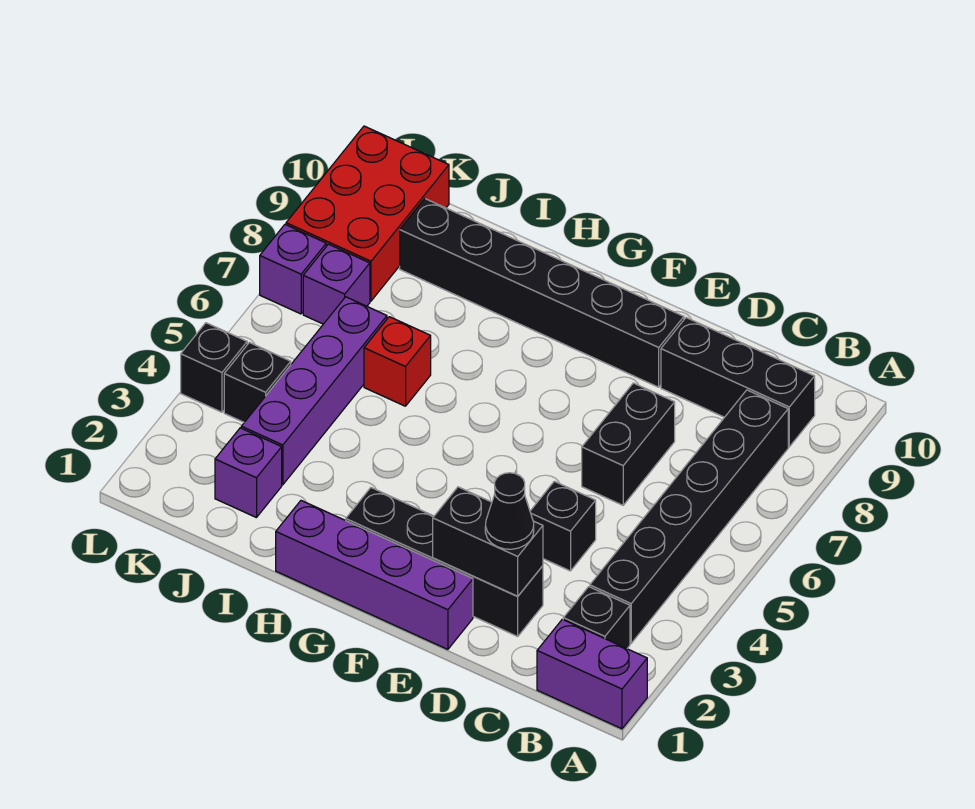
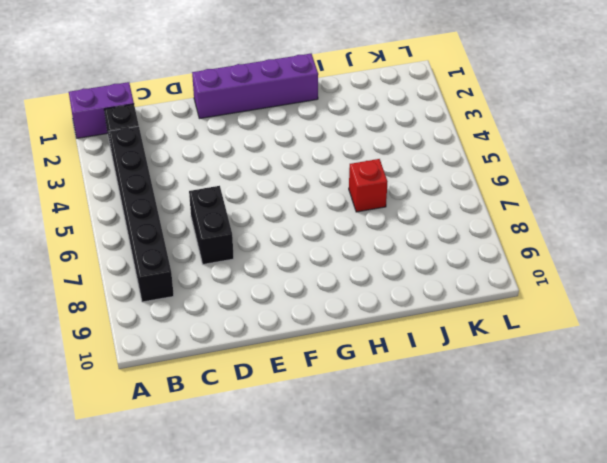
none -> black brick B9:D9 level 1
none -> black brick D2:G2 level 1
none -> black brick D4 level 1

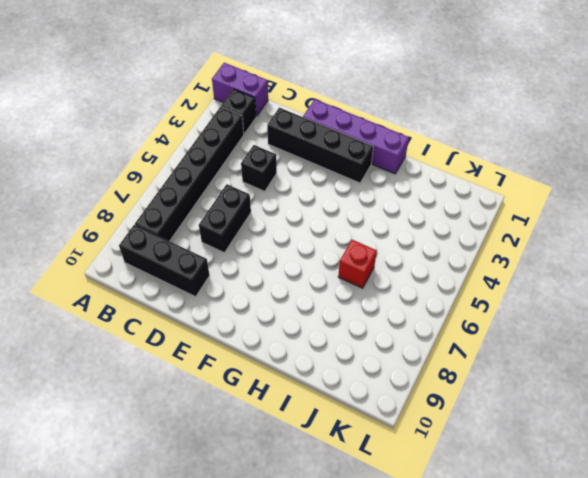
none -> black brick E9:J9 level 1
none -> purple brick J2 level 1
none -> purple brick J3:J6 level 1

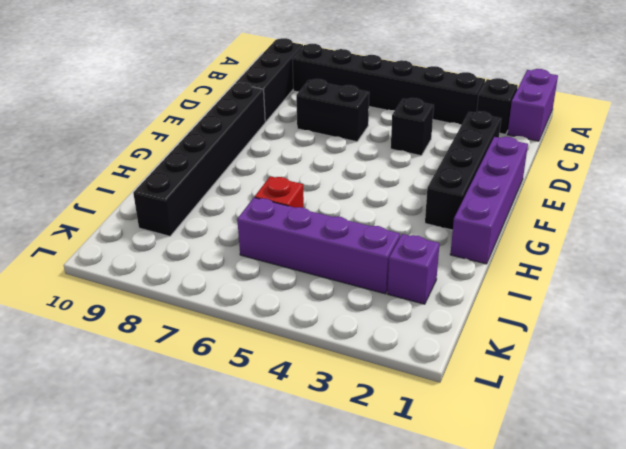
none -> black brick K4 level 1
none -> purple brick K7 level 1
none -> red brick K8:L10 level 1

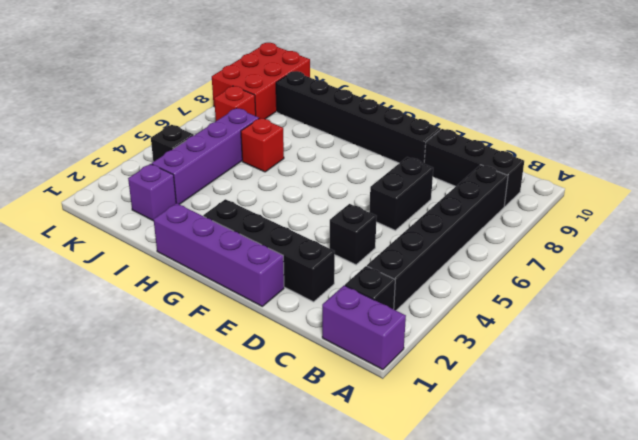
red brick K7 level 1 -> purple brick K7 level 1
none -> black brick L4 level 1
none -> purple brick L7 level 1
none -> black brick D2:E2 level 2

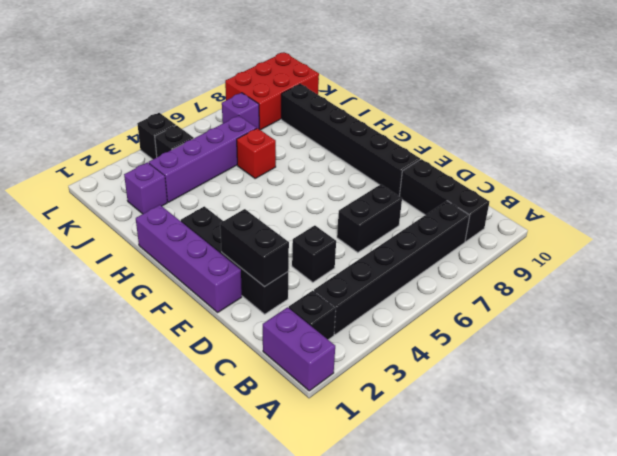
none -> purple brick L7 level 1
none -> black cone D2 level 3

